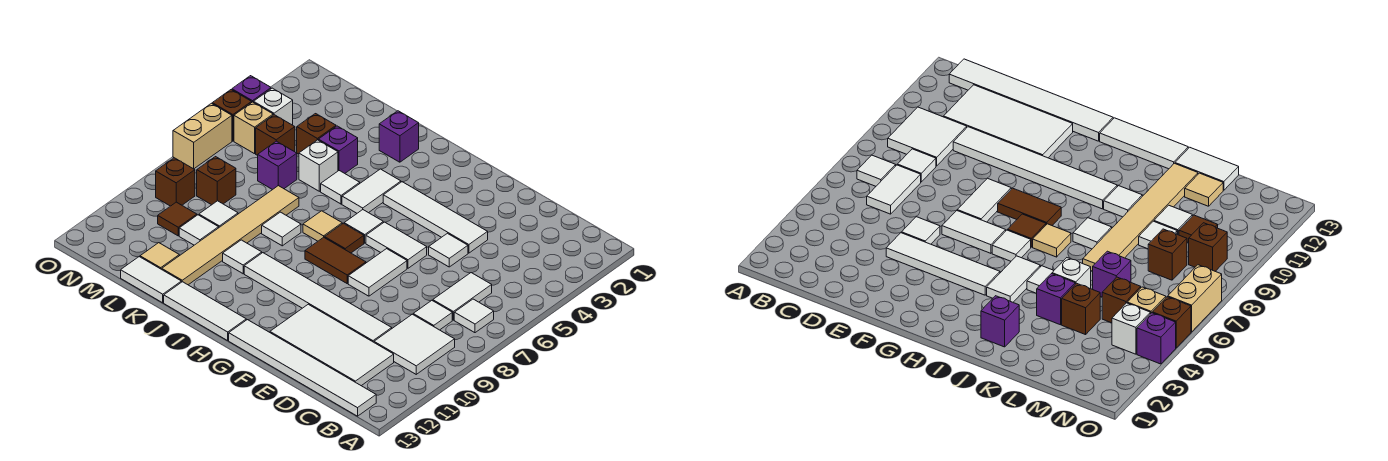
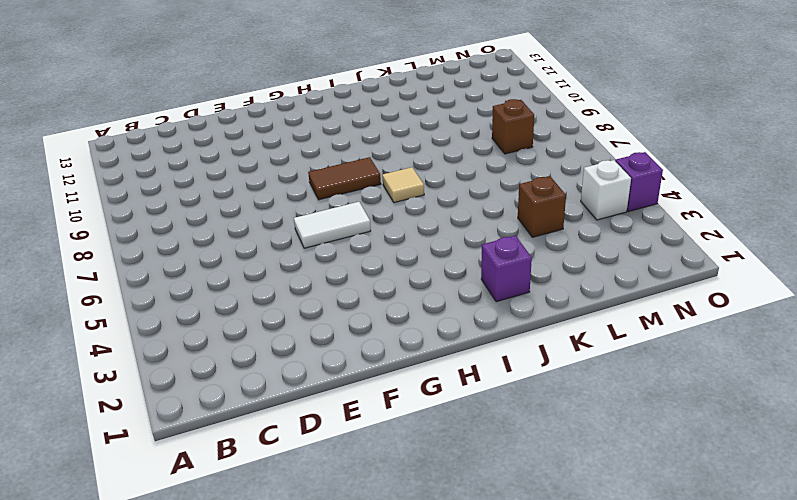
none -> white tile B7 level 1
none -> white tile B9:C10 level 1
none -> white tile B13:G13 level 1
none -> white tile C6:C7 level 1

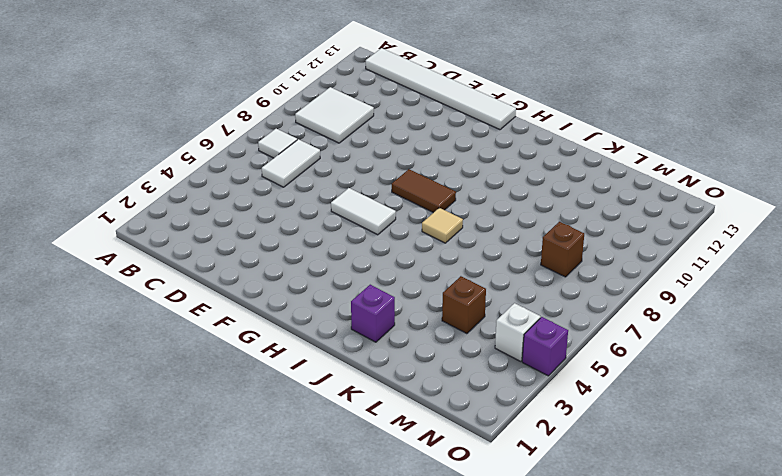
none -> white tile C8 level 1
none -> white tile C11:F12 level 1
none -> white tile D10:I10 level 1
none -> white tile E4:H4 level 1

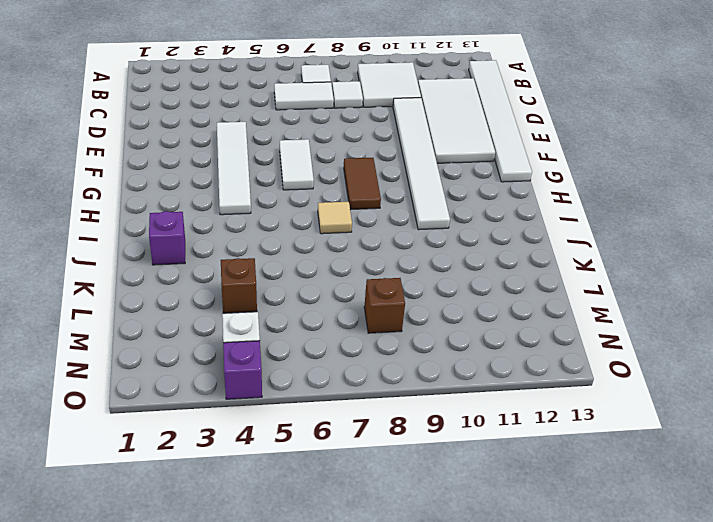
none -> white tile E5 level 1
none -> white tile F7:F8 level 1
none -> white tile H6 level 1
none -> brown tile H7 level 1

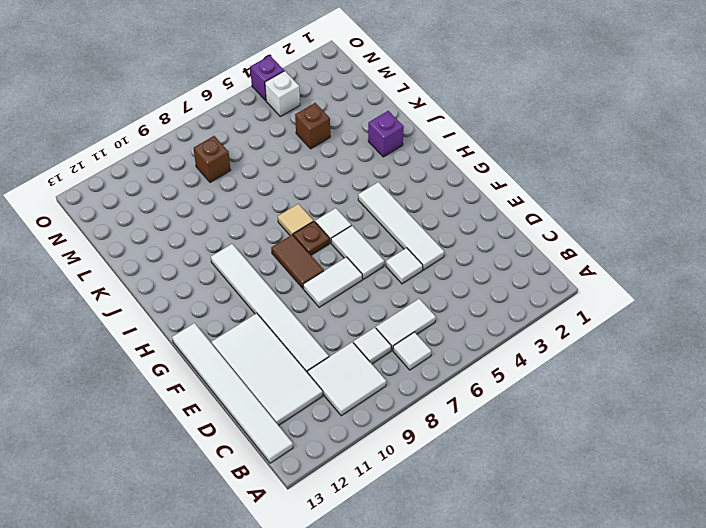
brown plate H7 level 1 -> brown tile H7 level 1
none -> white tile H13:J13 level 1
none -> white tile I4:I5 level 1
none -> white tile J5 level 1
none -> white tile J8 level 1

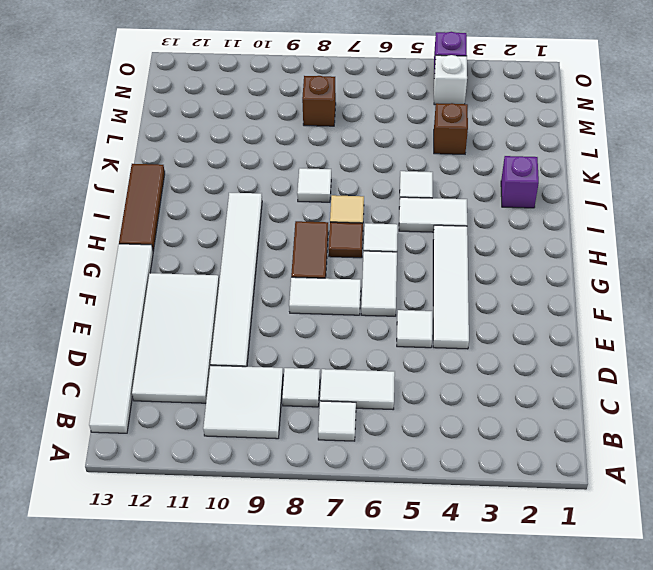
brown tile H13:J13 level 1 -> white tile H13:J13 level 1
none -> white tile J10 level 1
none -> purple brick K4 level 1
none -> white brick K5 level 1
none -> tan tile K7:K12 level 1

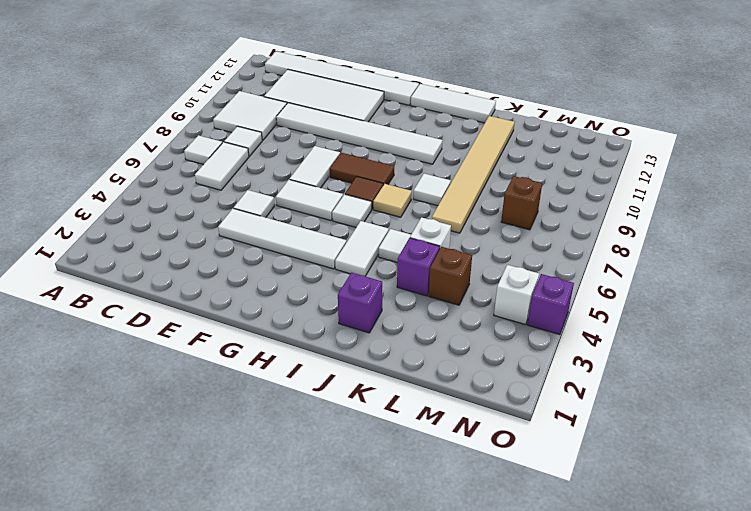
none -> white tile J10 level 1
none -> white tile K13:L13 level 1
none -> purple brick L6 level 1
none -> white tile L9 level 1

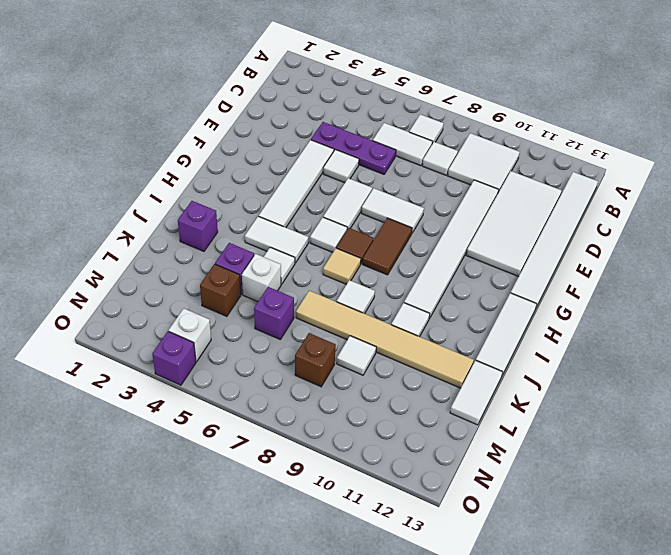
purple plate D4:D6 level 1 -> none
none -> white tile L10 level 1
none -> tan tile L12 level 1
none -> brown brick M5 level 1
none -> brown tile M10 level 1

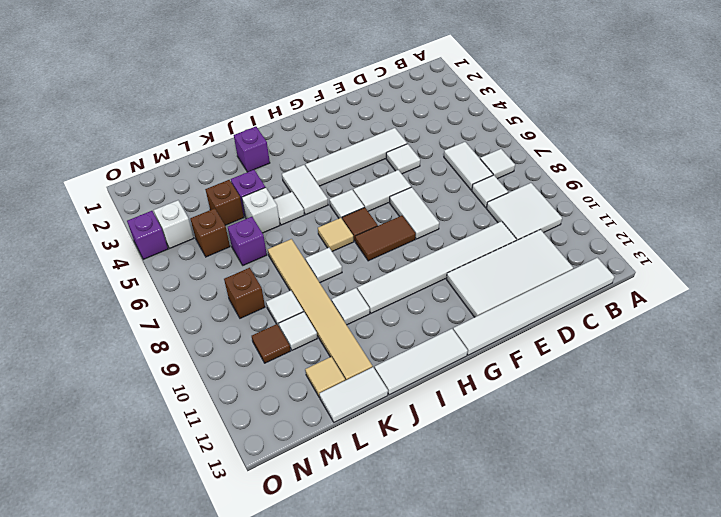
none -> tan brick N5 level 1
none -> brown brick N9 level 1
none -> brown brick O5 level 1
none -> tan brick O6:O7 level 1

